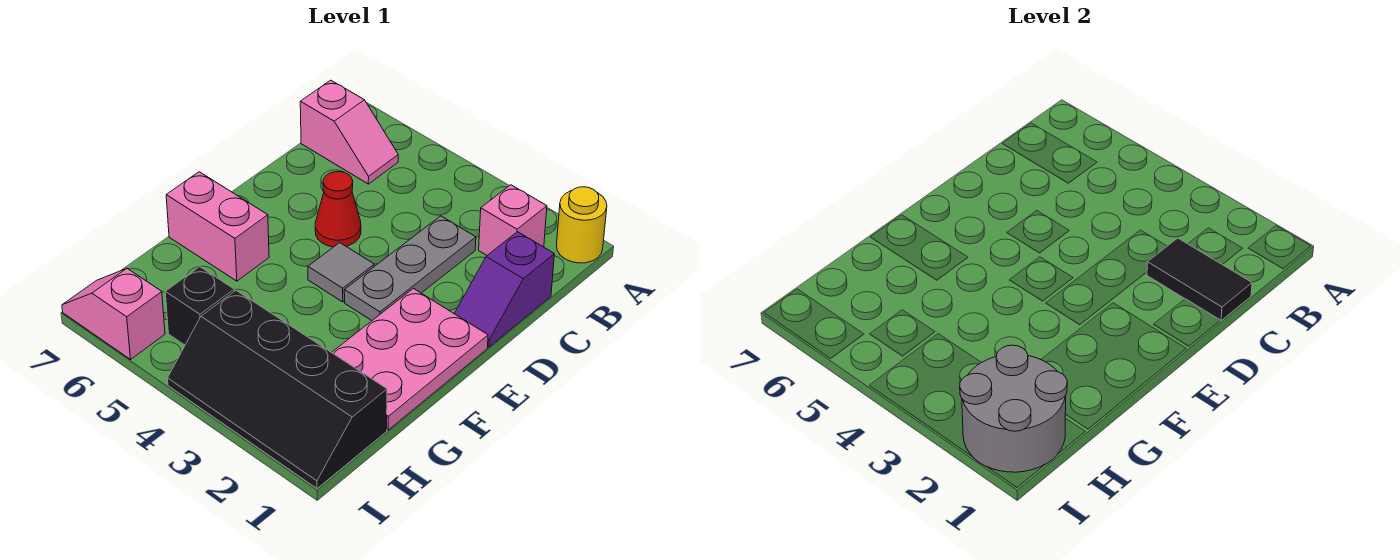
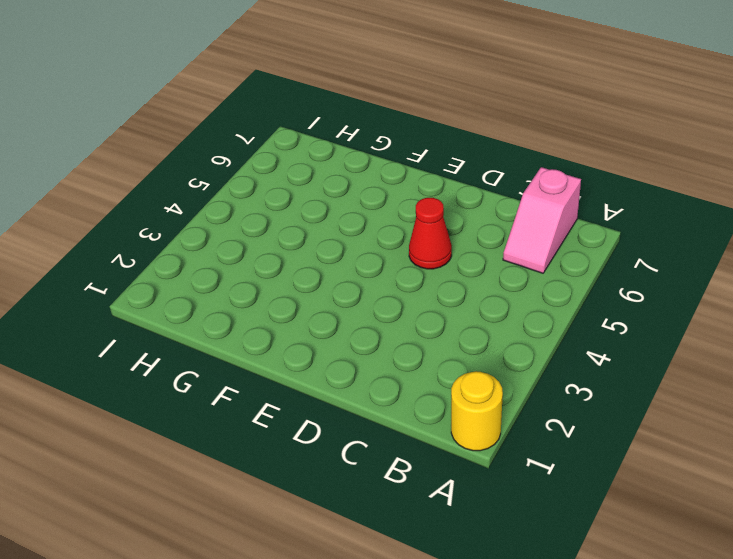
none -> pink brick B2 level 1
none -> purple slope C1:D1 level 1 top C
none -> grey plate C3:E3 level 1

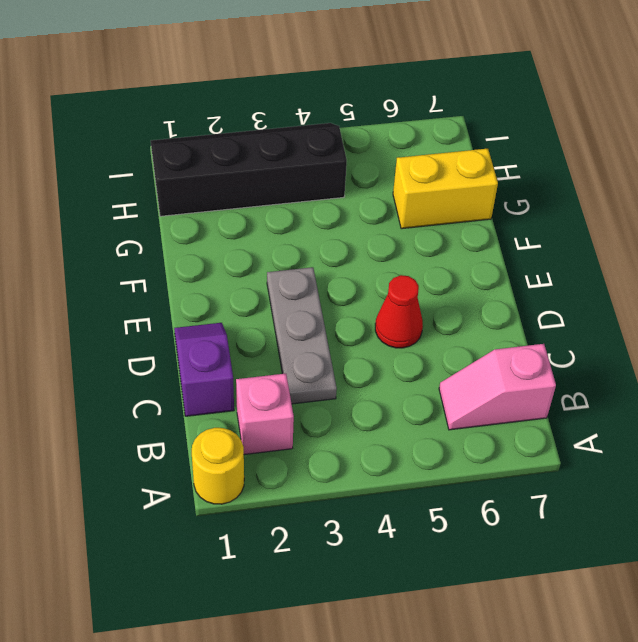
yellow brick G6:G7 level 1 -> none
none -> pink plate E1:G2 level 1
none -> grey tile E4 level 1
none -> pink brick F6:F7 level 1

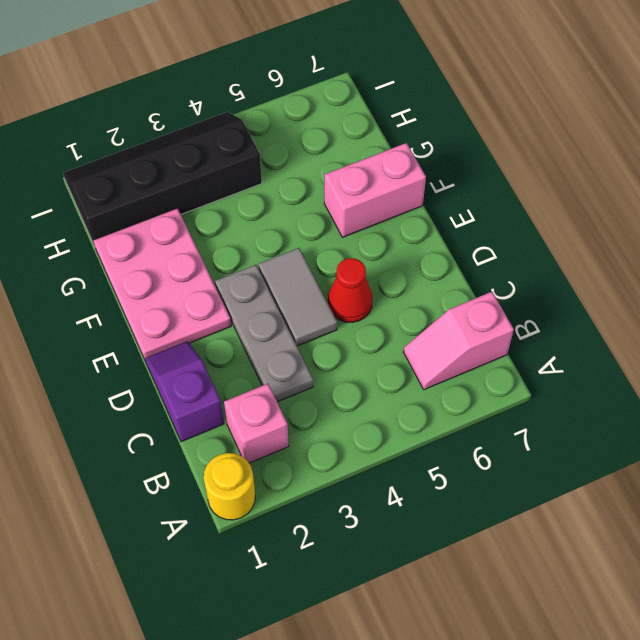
grey tile D4:E4 level 1 -> grey tile E4 level 1
none -> black brick H5 level 1
none -> pink slope I6:I7 level 1 top 6
none -> black tile C1:C2 level 2

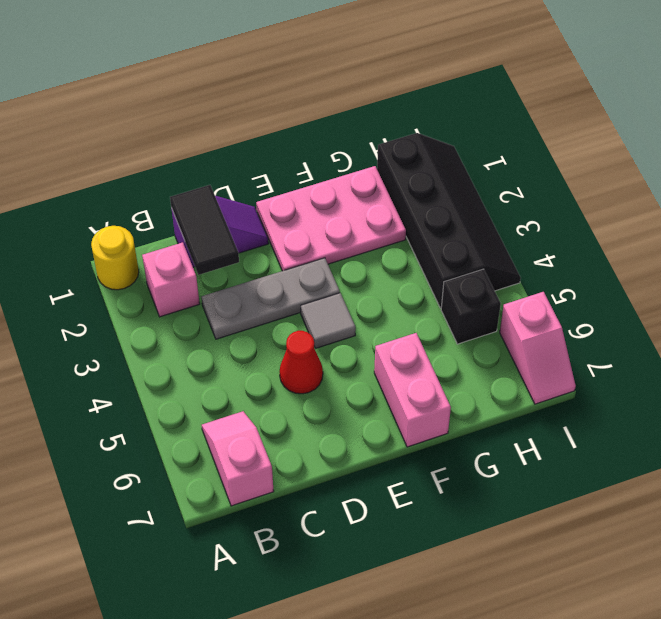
none -> grey round brick H1:I2 level 2

